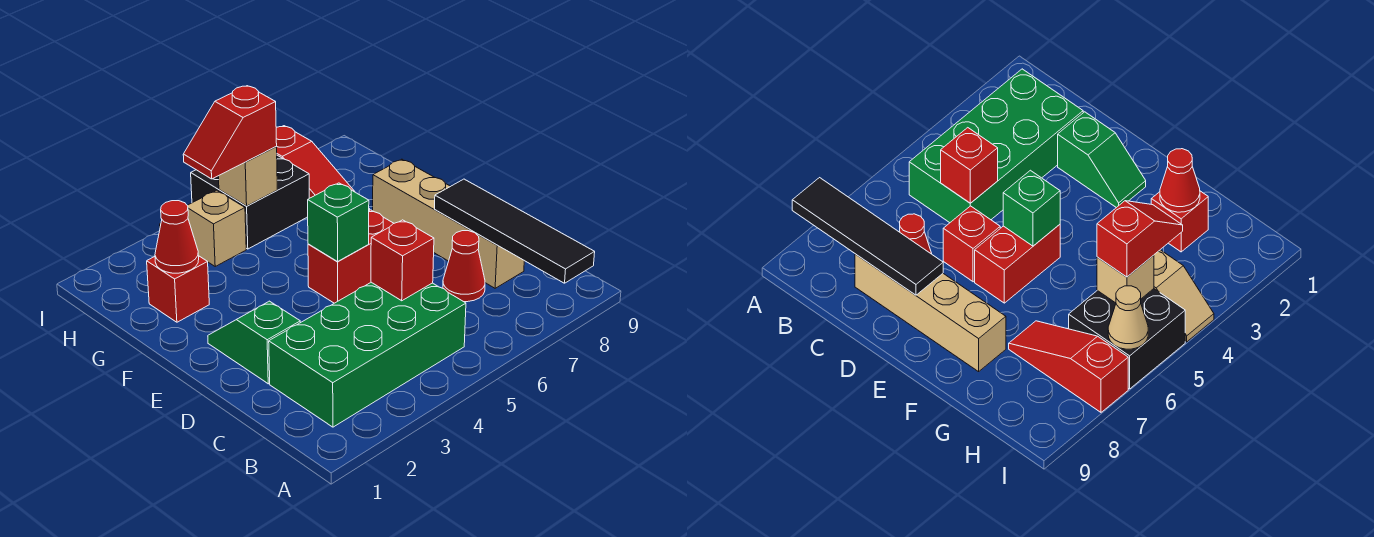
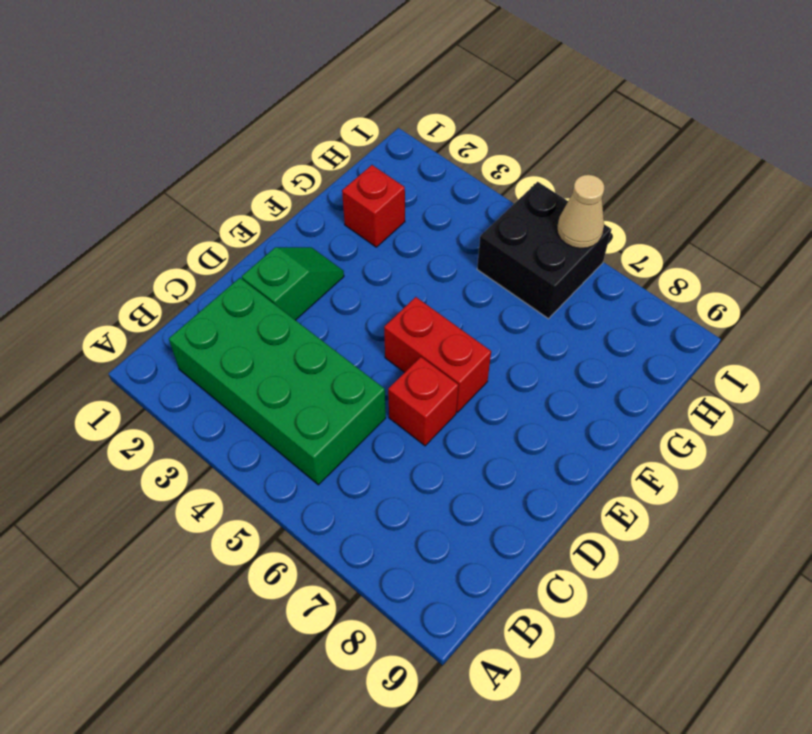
none -> red cone C7 level 1
none -> tan brick C8:F8 level 1
none -> red slope G7:I7 level 1 top I

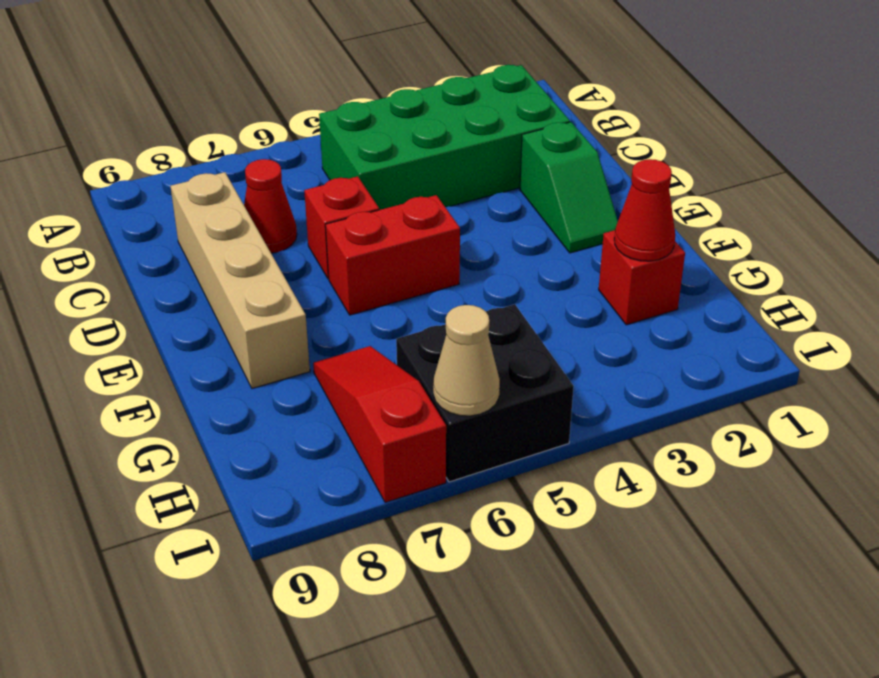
none -> tan slope H4:I4 level 1 top H
none -> black tile A8:D8 level 2
none -> red brick C5 level 2

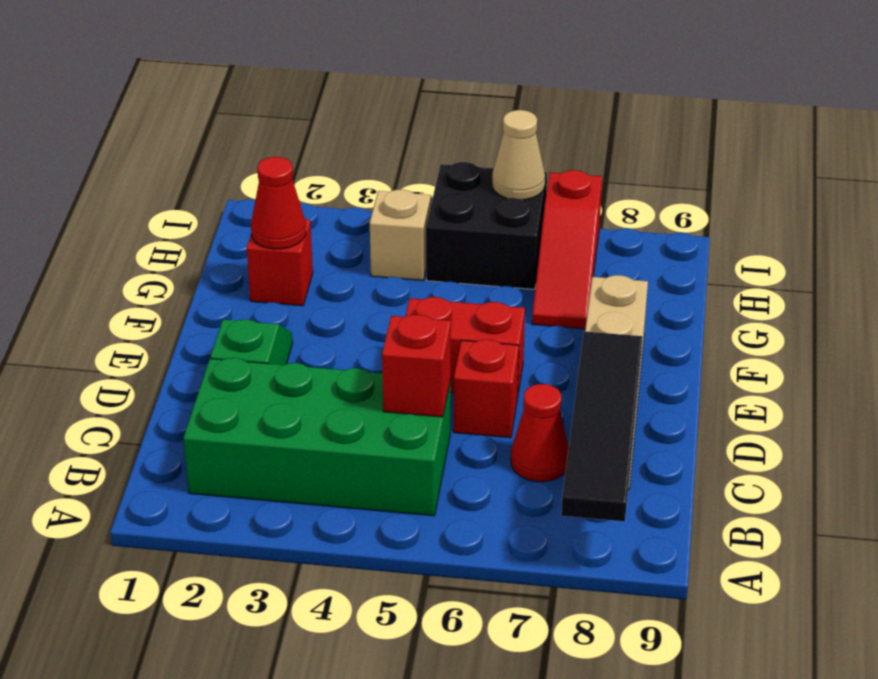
none -> green brick E5 level 2
none -> tan brick H5 level 2
none -> red slope H4:H5 level 3 top 5

